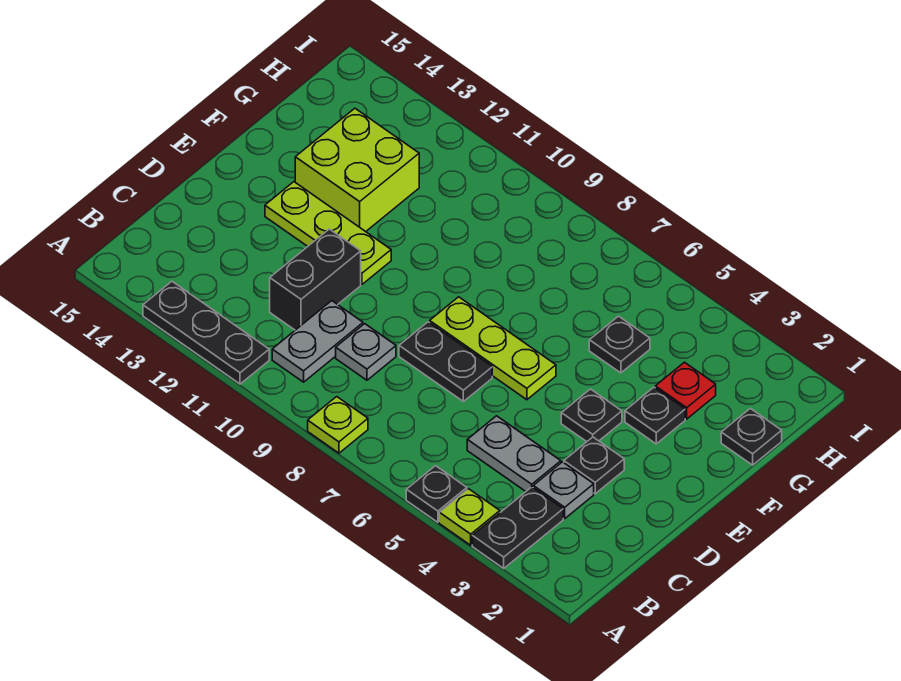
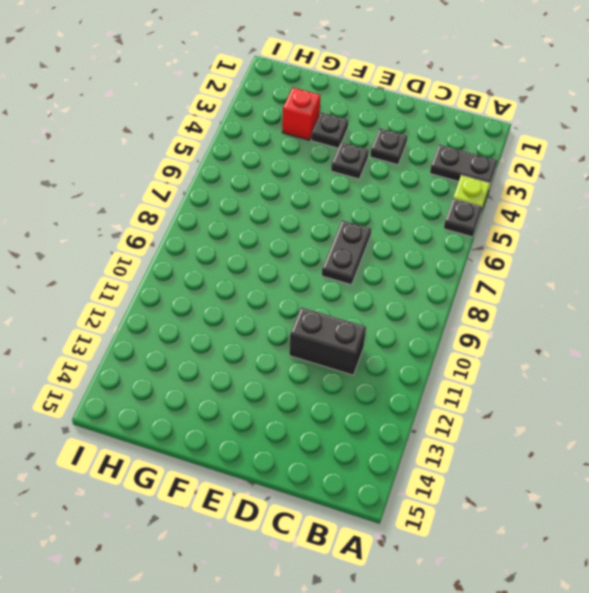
red brick G3 level 1 -> red plate G3 level 1
none -> lime plate A8 level 1
none -> black plate A11:A13 level 1
none -> grey plate B10:C10 level 1

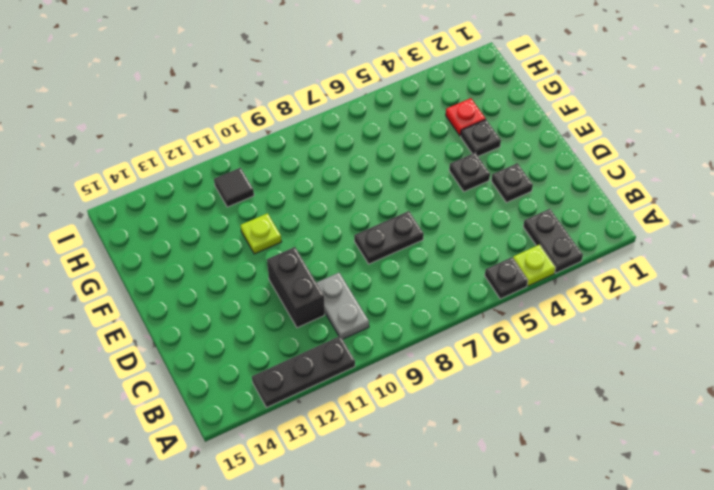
lime plate F11 level 1 -> lime plate A8 level 1
black tile H11 level 1 -> none
none -> grey plate C3 level 1
none -> grey plate C4:C5 level 1
none -> grey plate C9 level 1

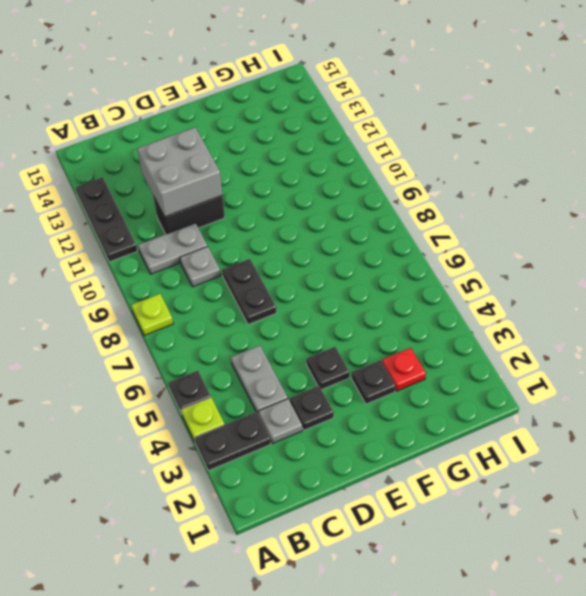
grey brick C11:D12 level 2 -> none
none -> lime plate E6:E8 level 1
none -> lime plate E11:E13 level 1
none -> lime brick F12:G13 level 1

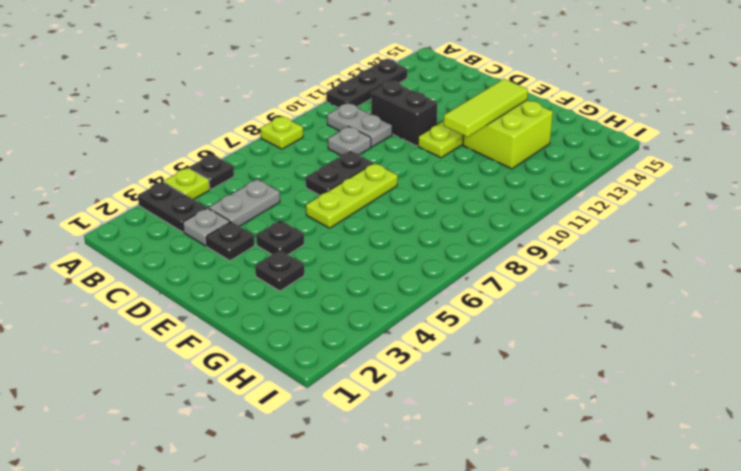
lime tile F11:F13 level 2 -> none
none -> black plate G1 level 1
none -> red plate G3 level 1
none -> black plate G5 level 1

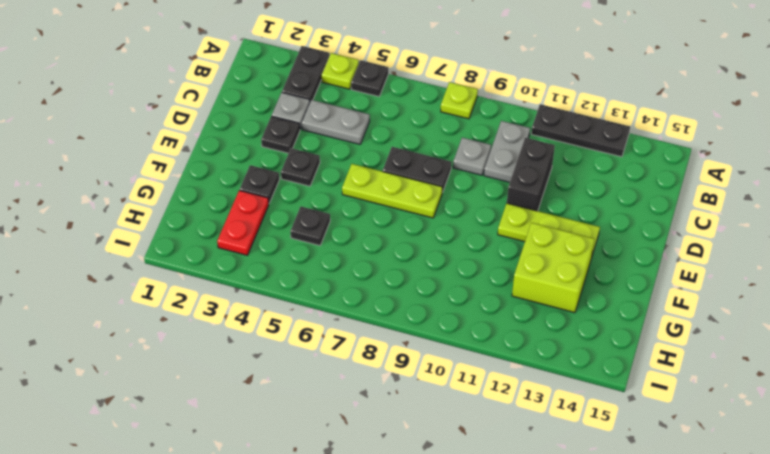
red plate G3:H3 level 1 -> red plate G3 level 1
none -> black plate G1 level 1

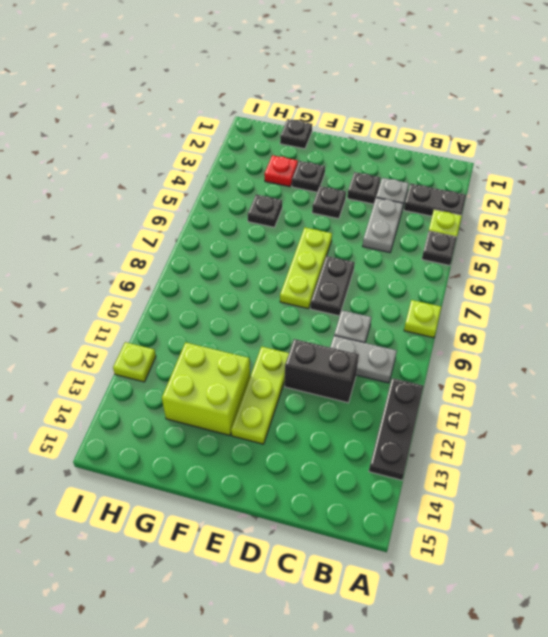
lime plate I12 level 1 -> none

